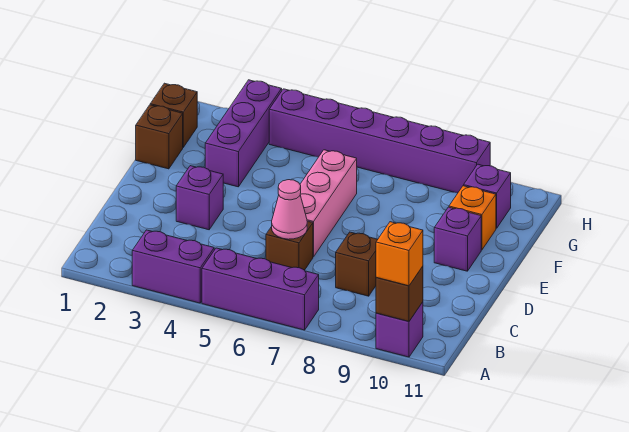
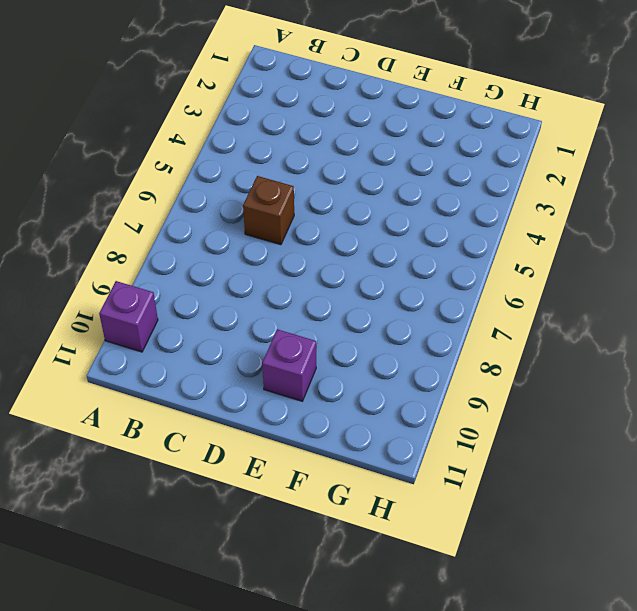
none -> purple brick A3:A4 level 1
none -> purple brick A5:A7 level 1
none -> brown brick C8 level 1

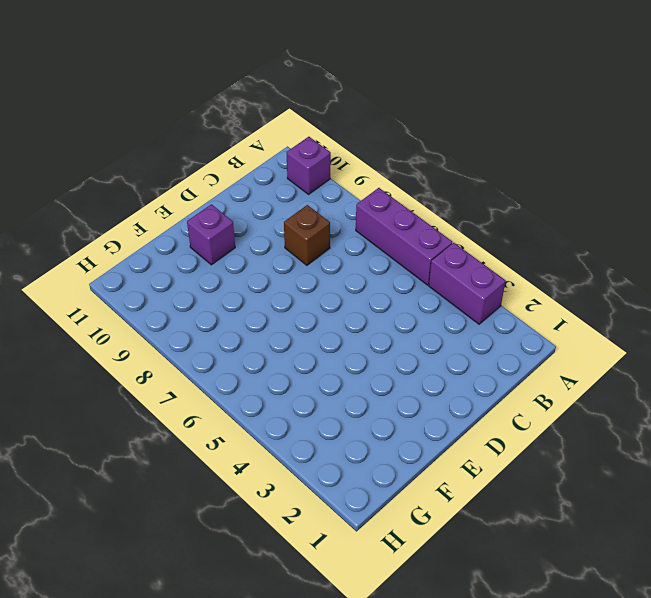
none -> brown brick C6 level 1
none -> purple brick D3 level 1
none -> pink brick D6:F6 level 1

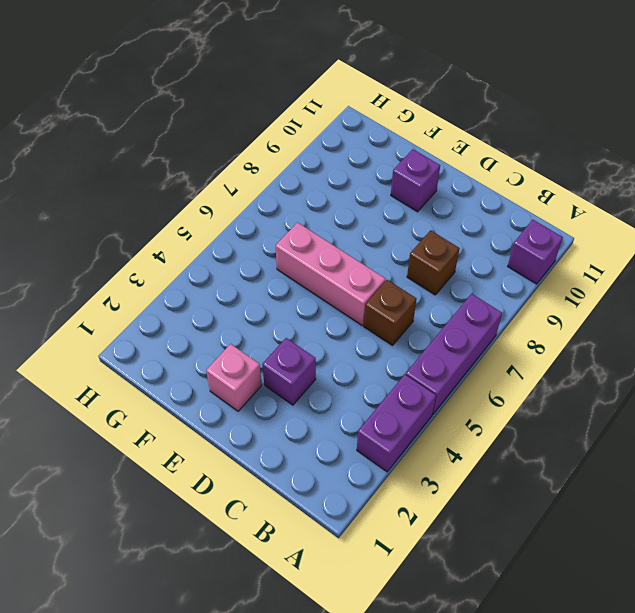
pink brick E2 level 1 -> none
none -> brown brick F1 level 1
none -> purple brick F3:H3 level 1
none -> orange brick F10 level 1

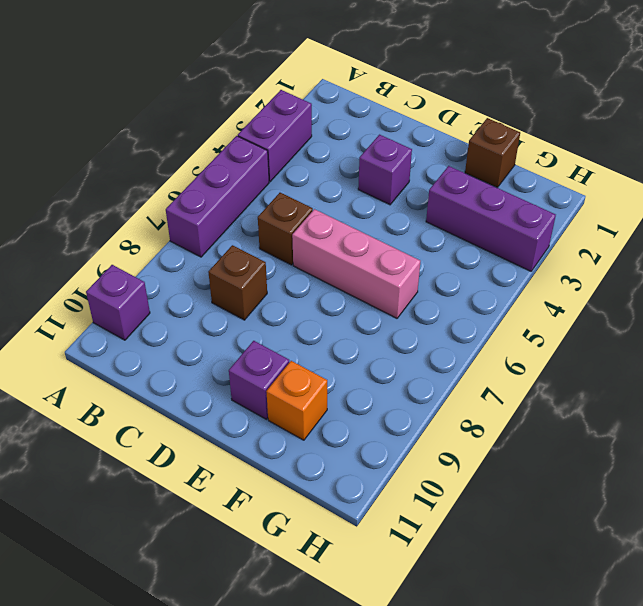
none -> brown brick G1 level 1
none -> purple brick G10 level 1
none -> purple brick H4:H9 level 1

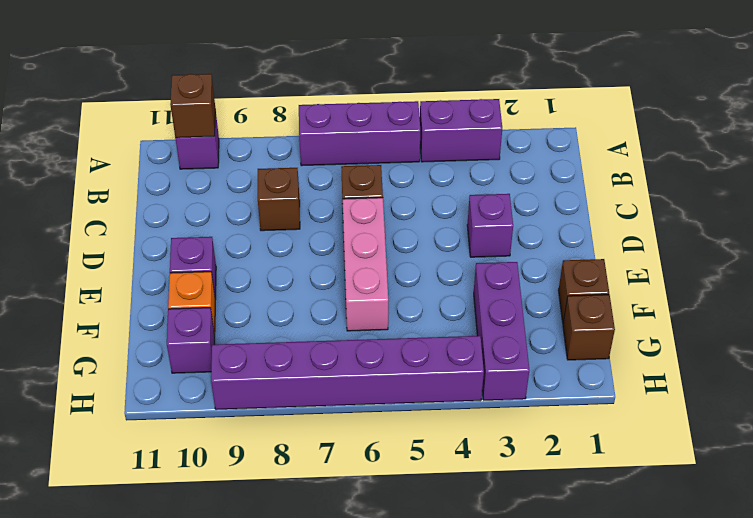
none -> pink cone C6 level 2
none -> orange brick A10 level 3

